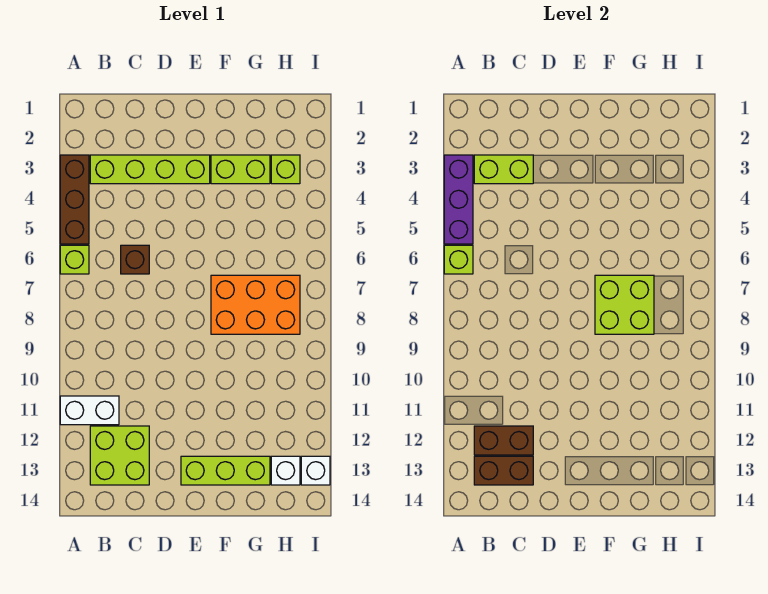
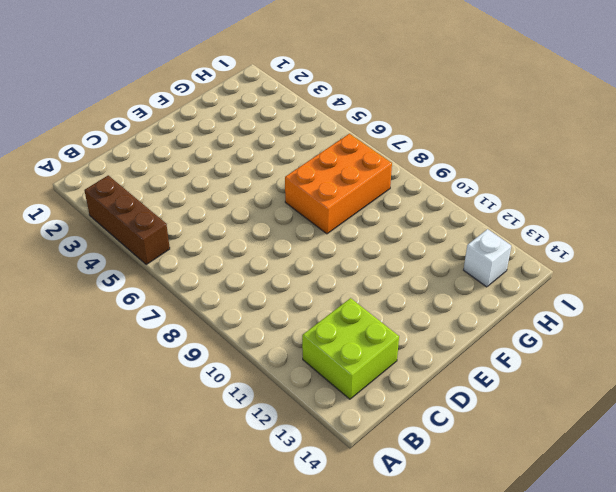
none -> lime brick A6 level 1
none -> white brick A11:B11 level 1
none -> lime brick B3:E3 level 1

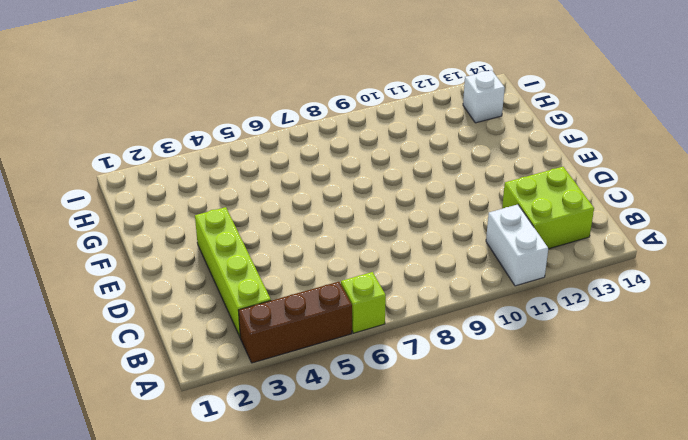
none -> brown brick C6 level 1
none -> lime brick E13:G13 level 1
none -> lime brick F3:G3 level 1

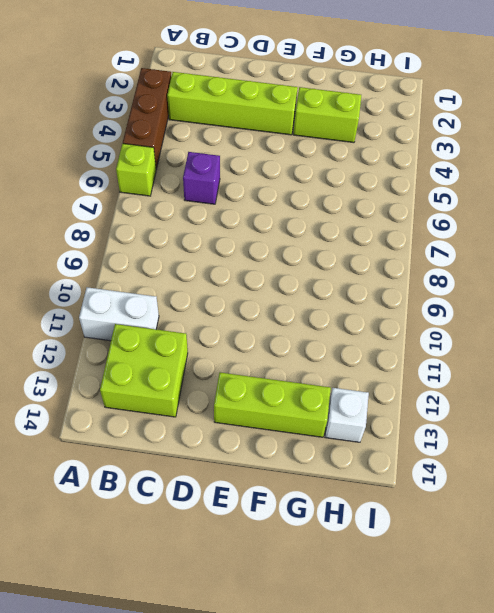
purple brick C6 level 1 -> brown brick C6 level 1
none -> orange brick F7:H8 level 1
none -> lime brick H3 level 1
none -> white brick I13 level 1

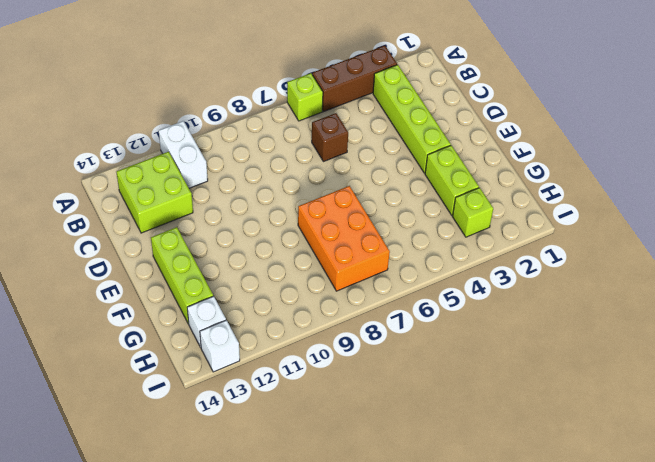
none -> purple brick A3:A5 level 2
none -> lime brick A6 level 2
none -> lime brick B3:C3 level 2

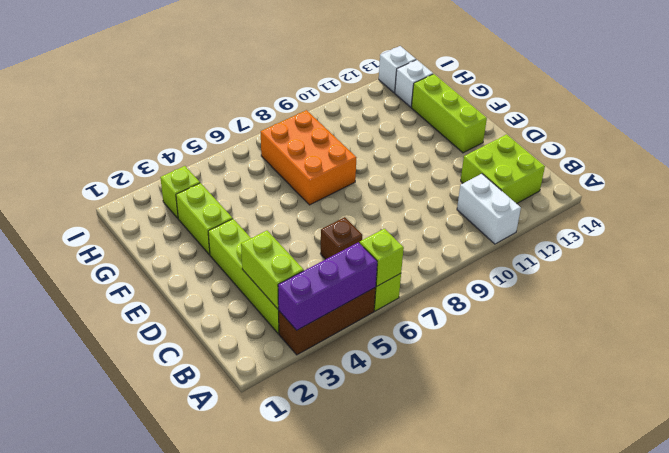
none -> brown brick B12:C12 level 2
none -> brown brick B13:C13 level 2
none -> lime brick F7:G8 level 2

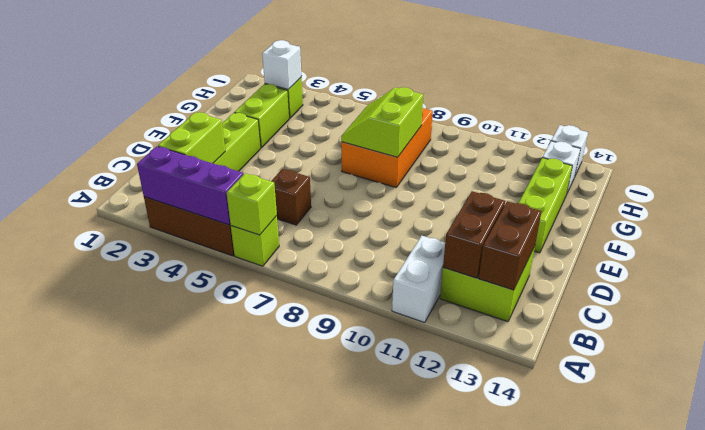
lime slope F7:G8 level 2 top 8 -> lime brick F7:G8 level 2
white brick H3 level 2 -> none

